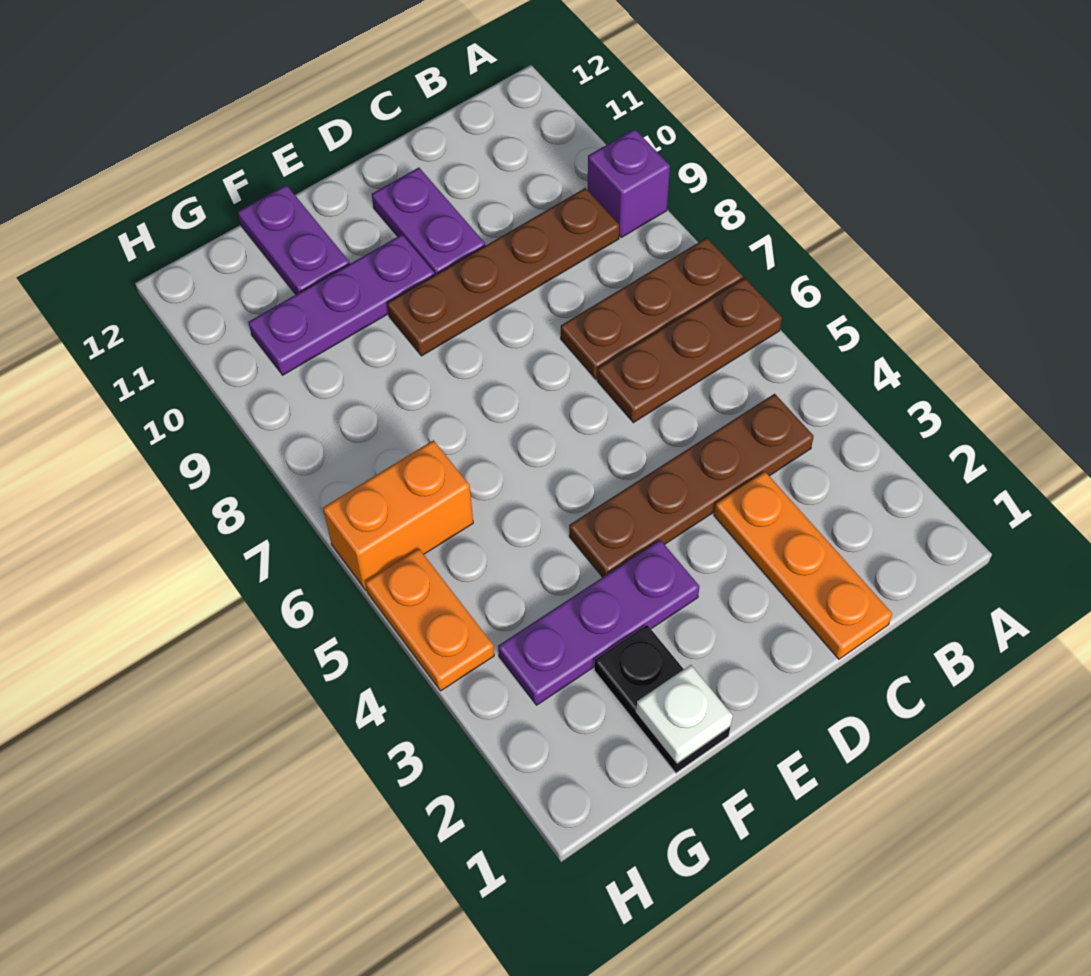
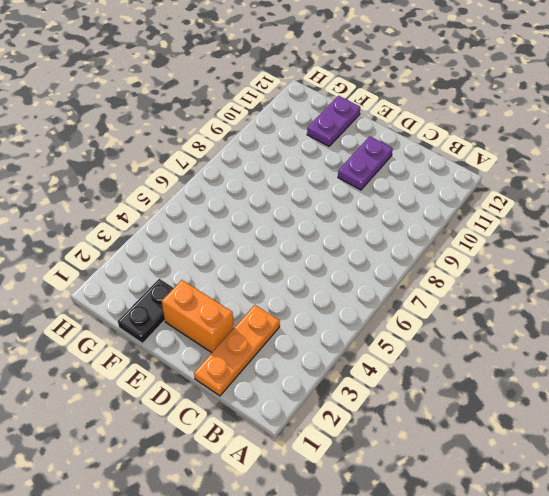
orange brick D2:E2 level 1 -> orange brick G6:H6 level 1
none -> brown plate A6:C6 level 1
none -> brown plate A7:C7 level 1
none -> purple brick A9 level 1

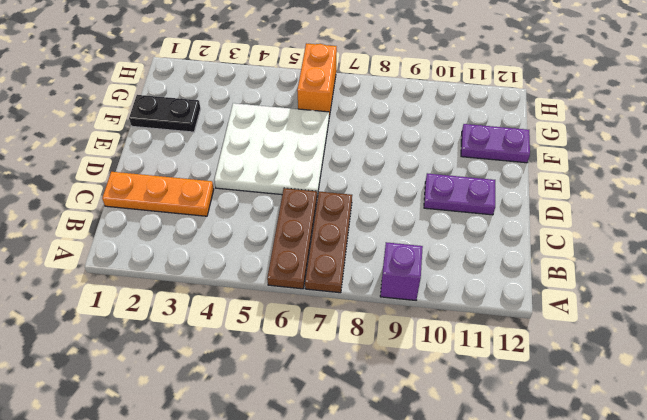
white plate D4:F6 level 1 -> brown plate B4:E4 level 1
none -> brown plate B9:E9 level 1
none -> purple plate E3:G3 level 1
none -> purple plate E10:G10 level 1

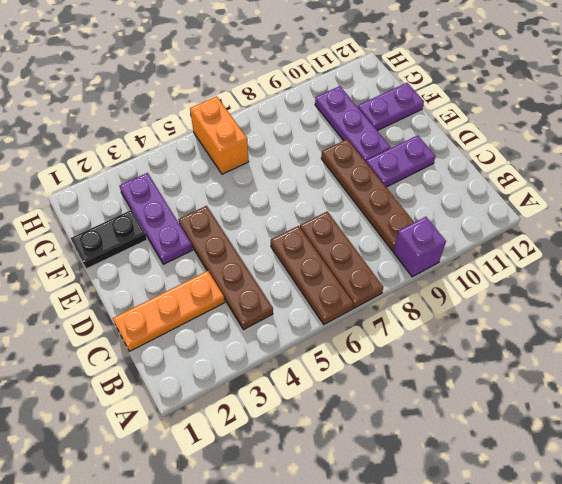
none -> orange plate H4:H5 level 1
none -> white plate F1 level 2

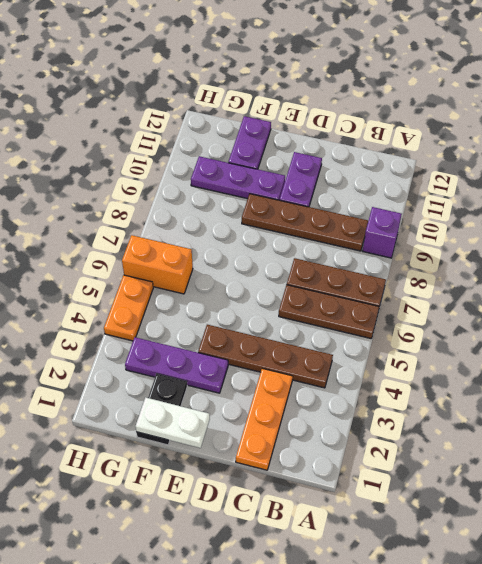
white plate E1:F1 level 2 -> white plate F1 level 2

